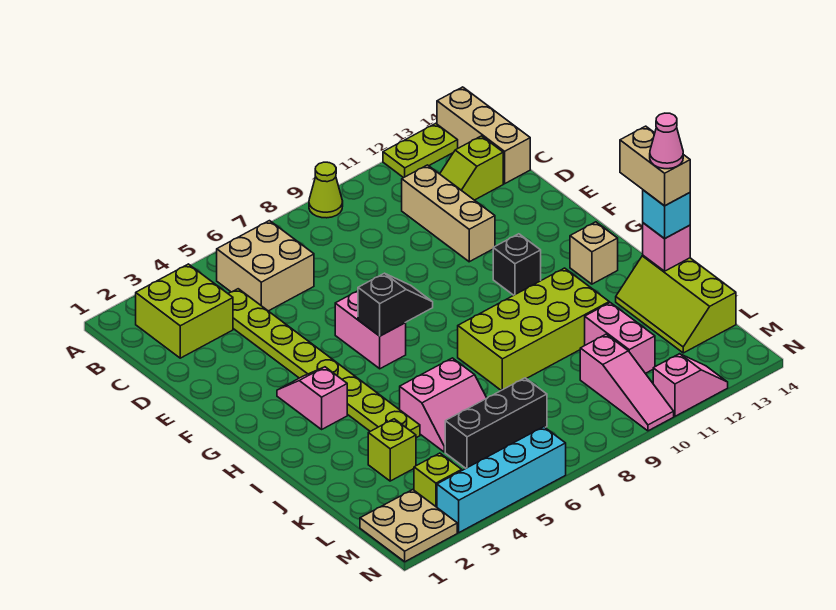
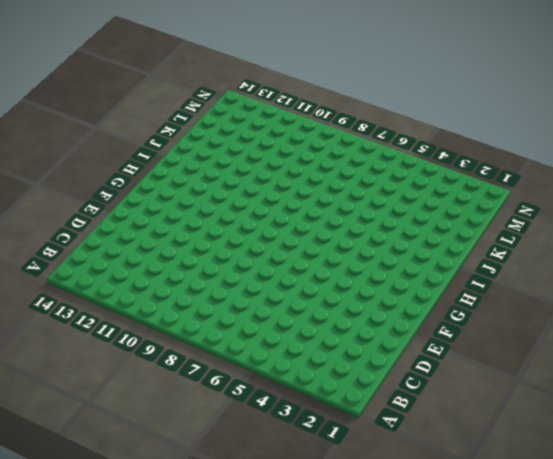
none -> lime cone A9 level 1
none -> lime plate A12:A13 level 1
none -> tan brick A14:C14 level 1

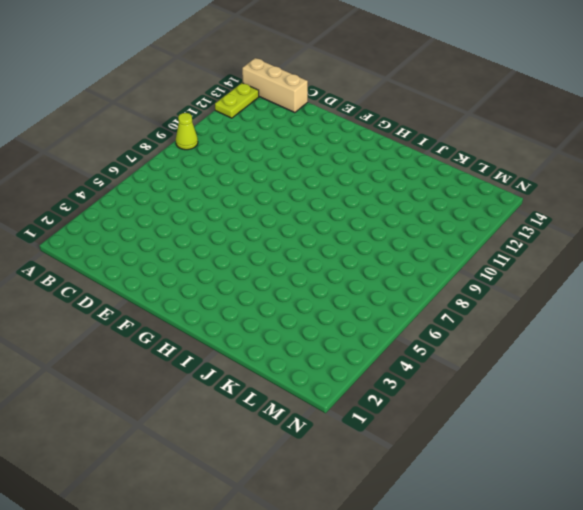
none -> lime brick B2:C3 level 1
none -> tan brick B5:C6 level 1
none -> lime plate C4:J4 level 1

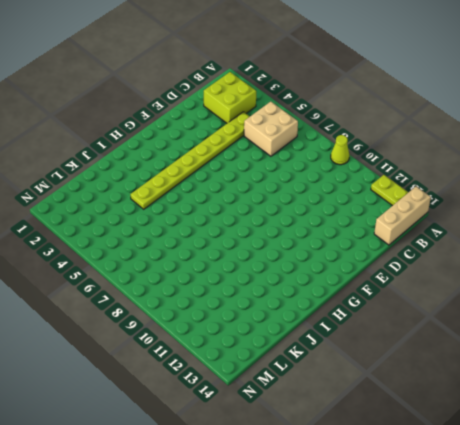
none -> tan brick C11:E11 level 1
none -> lime slope C12:C13 level 1 top 13
none -> pink brick F6:G6 level 1

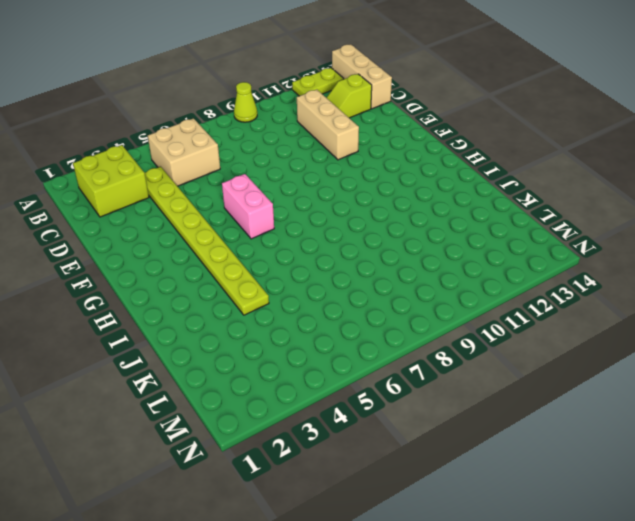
none -> pink slope G3:H3 level 1 top H
none -> black brick G11 level 1
none -> tan brick H13 level 1

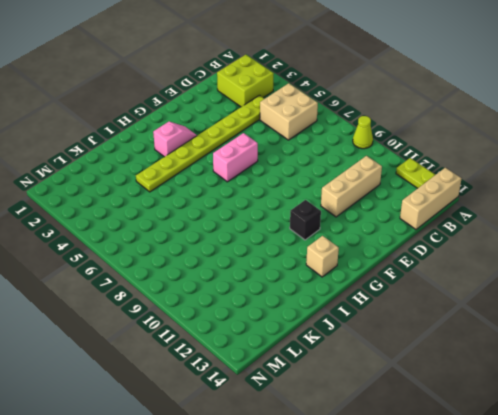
none -> lime slope C12:C13 level 1 top 13
none -> lime brick I8:J11 level 1
none -> pink slope J5:K6 level 1 top J

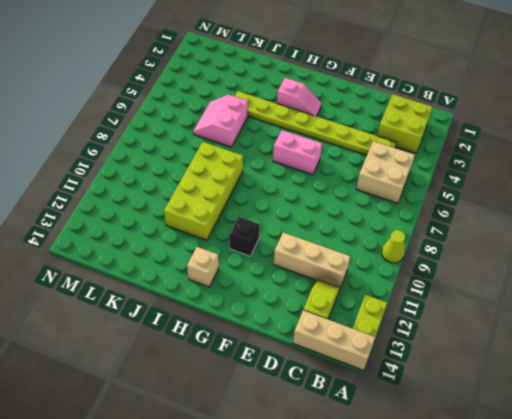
none -> lime slope J13:L14 level 1 top 14
none -> lime brick K3 level 1
none -> pink brick K11:L11 level 1

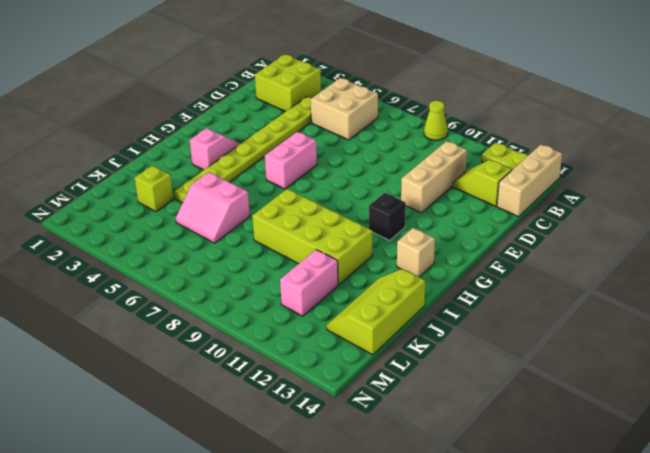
none -> black brick L5:L7 level 1
none -> pink slope L10:N10 level 1 top L
none -> tan plate M1:N2 level 1

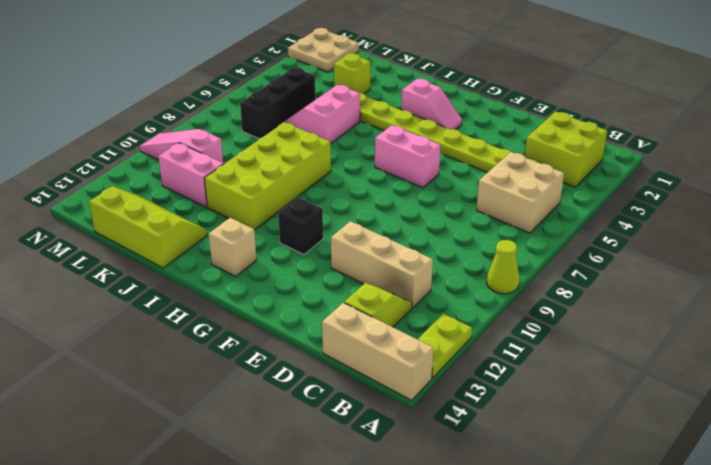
none -> lime brick M3 level 1
none -> cyan brick N3:N6 level 1
none -> pink slope N11:N12 level 1 top 11

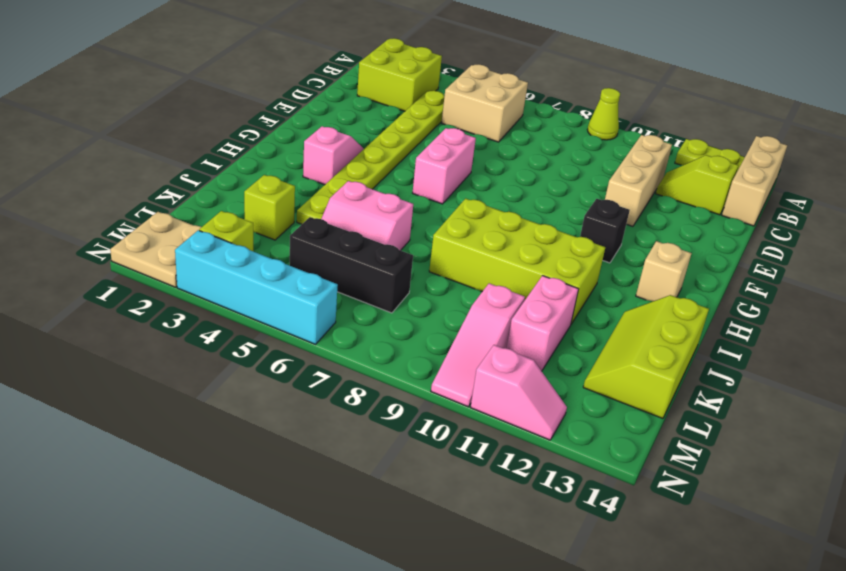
none -> black slope G6:G7 level 2 top 6
none -> pink brick J14 level 2
none -> cyan brick J14 level 3

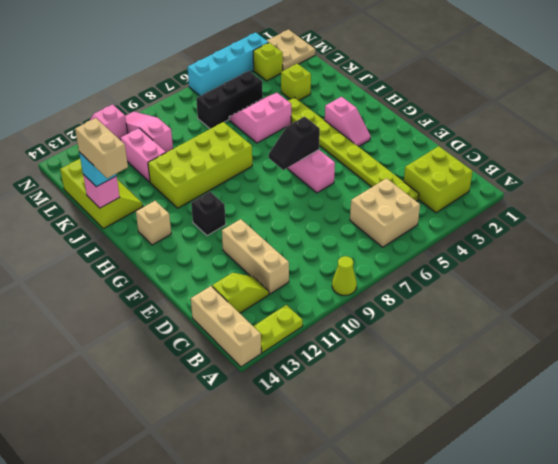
none -> pink cone J14 level 5

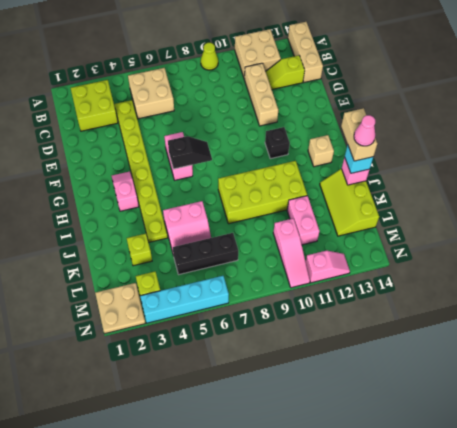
tan brick A11:B12 level 1 -> lime plate A12:A13 level 1

